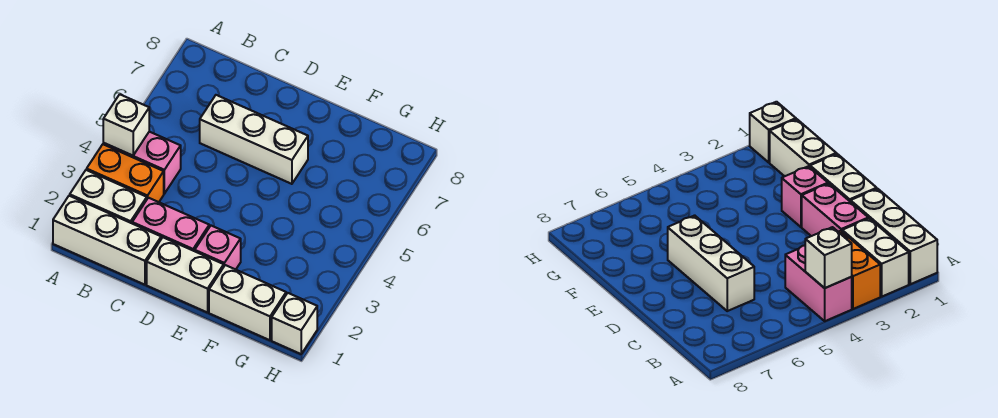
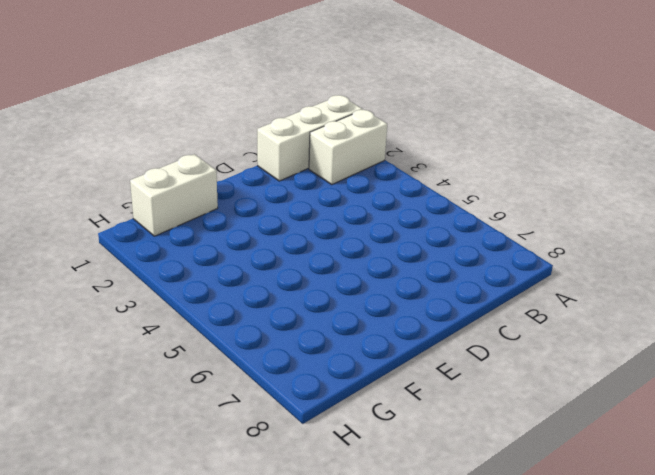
none -> orange brick A3:B3 level 1
none -> pink brick A4:B4 level 1

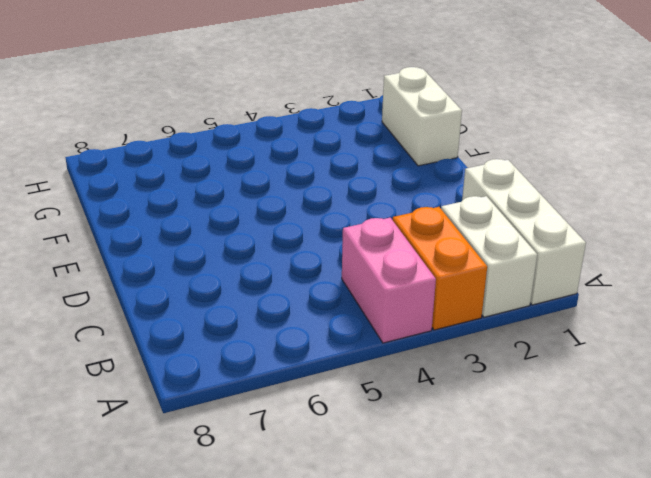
none -> pink brick C2:D2 level 1
none -> white brick C6:E6 level 1

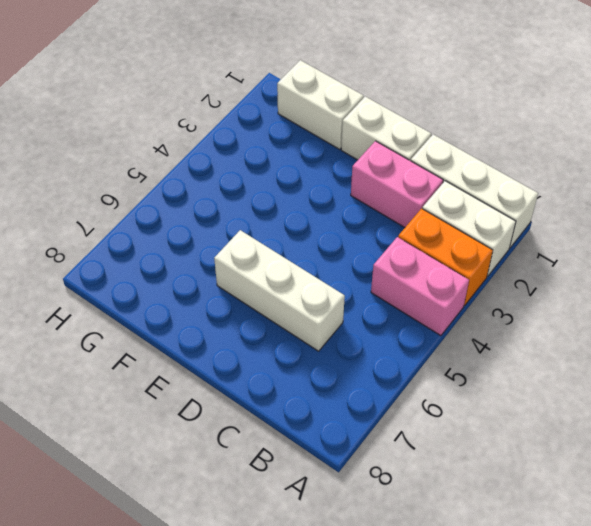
none -> pink brick E2 level 1
none -> white brick H1 level 1

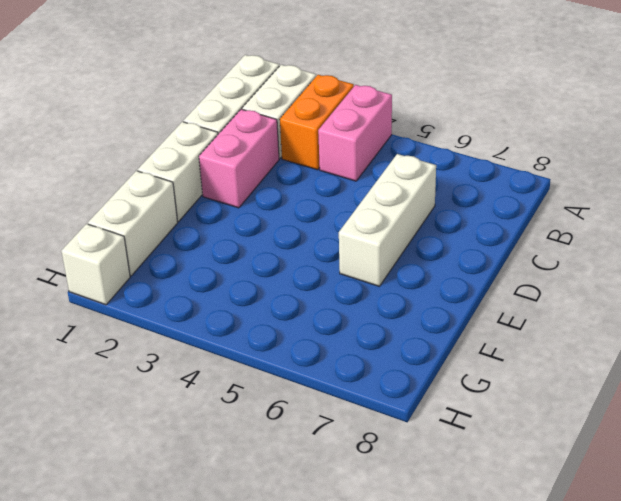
none -> pink brick E2 level 1
none -> white brick A4 level 2

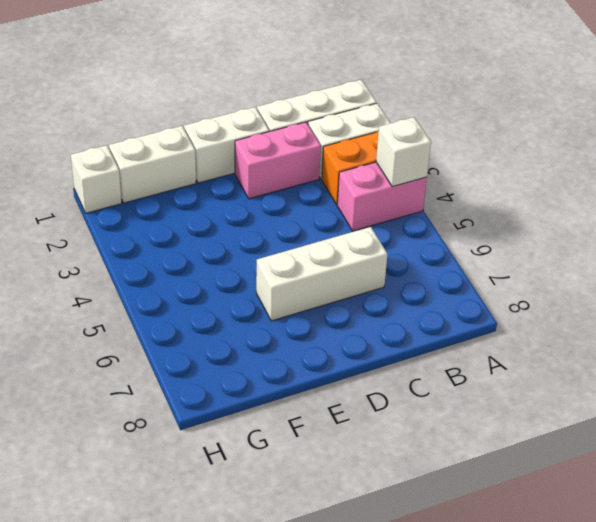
none -> pink brick E2 level 1

